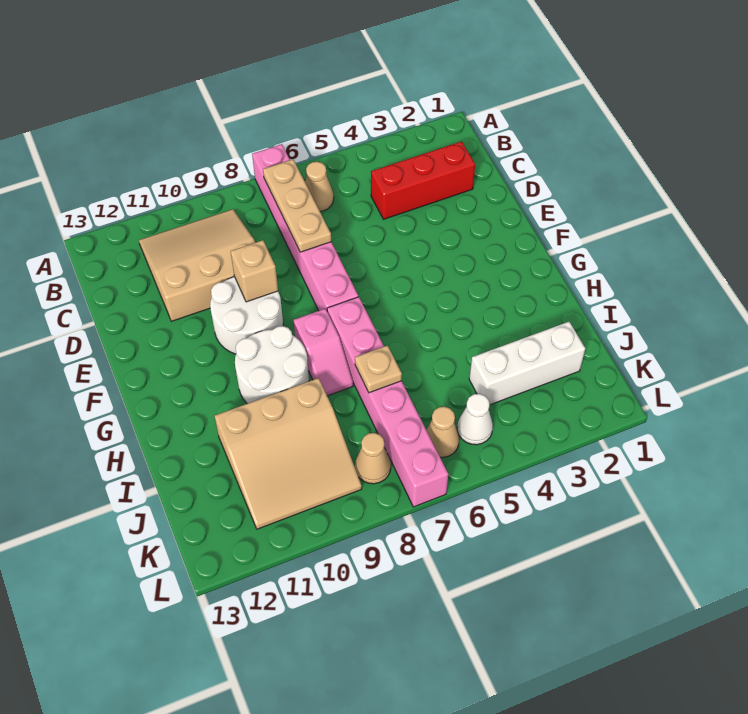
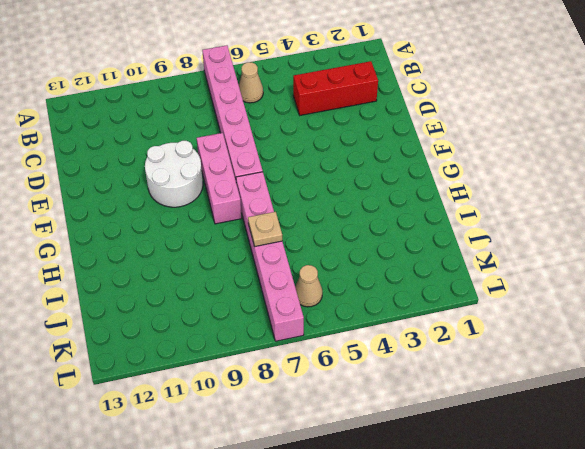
pink brick E8:G8 level 1 -> pink slope G8:H8 level 1 top G
none -> tan slope B9:D11 level 1 top D
none -> white round brick G9:H10 level 1
none -> tan slope I9:K11 level 1 top I

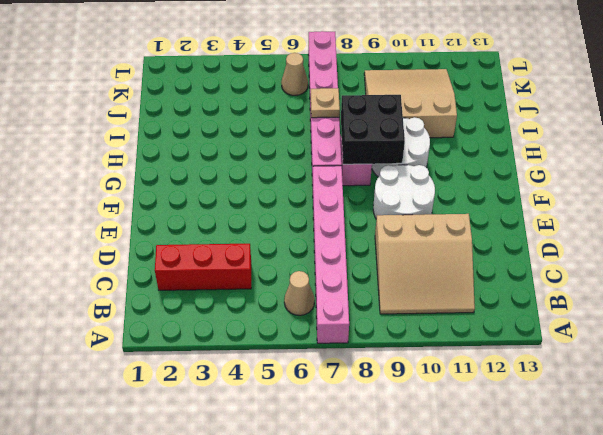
black brick G8:H9 level 2 -> none
none -> white brick J2:J4 level 1
none -> white cone K5 level 1
none -> tan cone K8 level 1

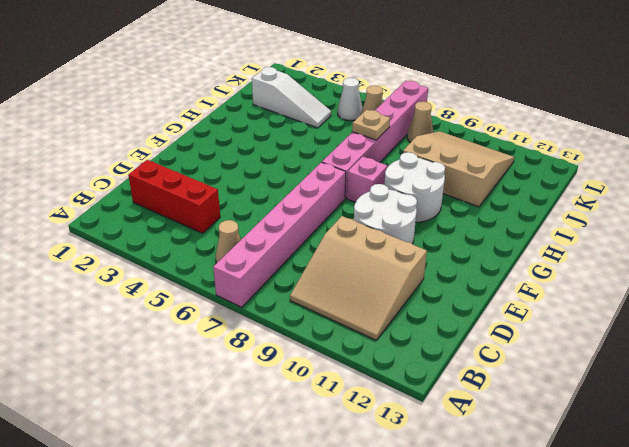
white slope J2:J4 level 1 top 2 -> white brick J2:J4 level 1
none -> tan plate B7:D7 level 2
none -> tan brick E9 level 2

